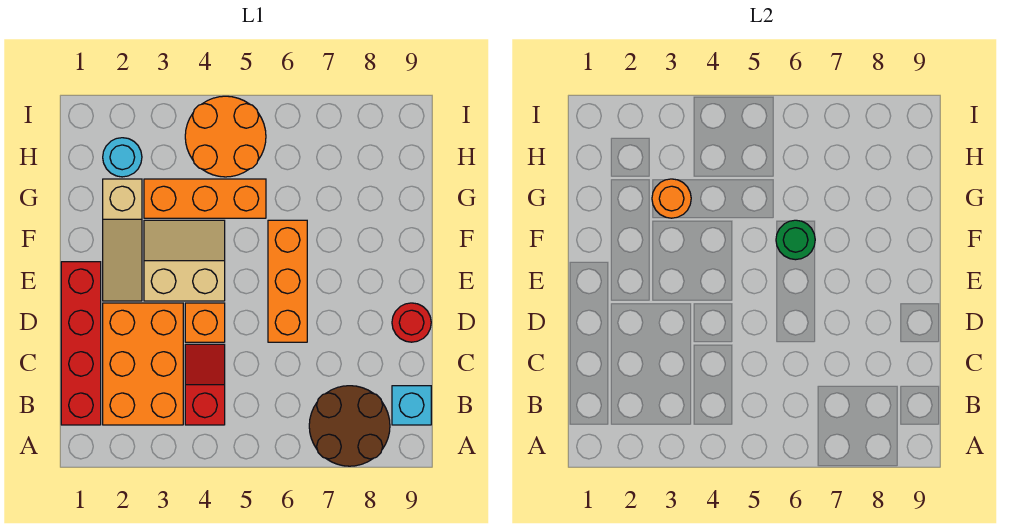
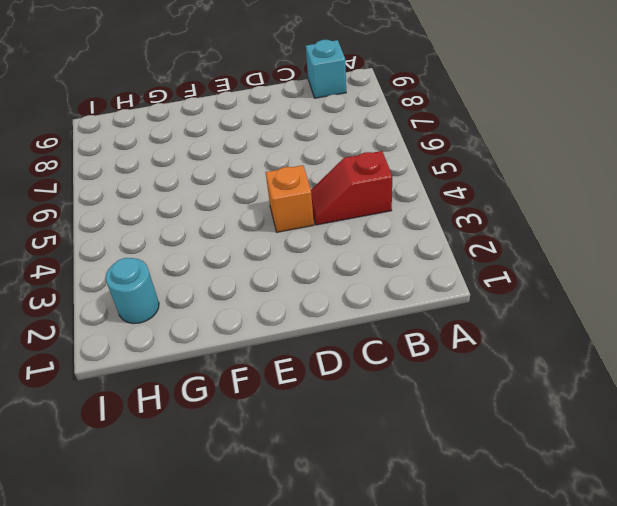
none -> brown round brick A7:B8 level 1
none -> red brick B1:E1 level 1
none -> orange brick B2:D3 level 1

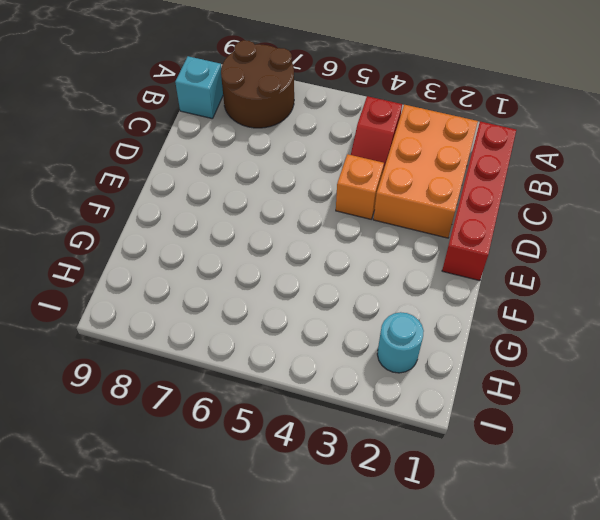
none -> orange brick D6:F6 level 1
none -> red round brick D9 level 1
none -> tan slope E2:G2 level 1 top G

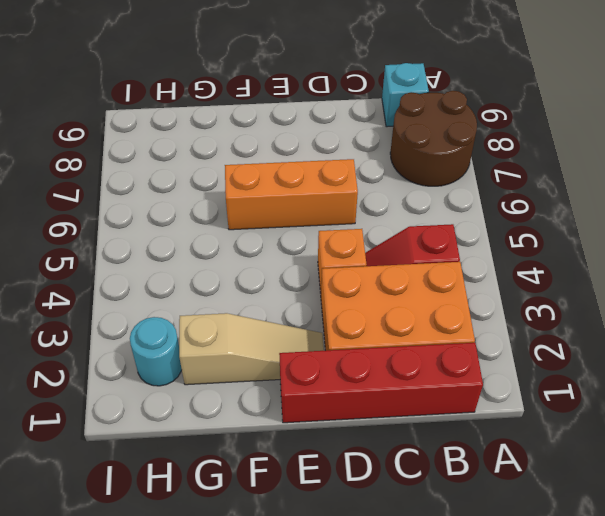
none -> red round brick D9 level 1
none -> tan slope E3:F4 level 1 top E
none -> orange brick G3:G5 level 1

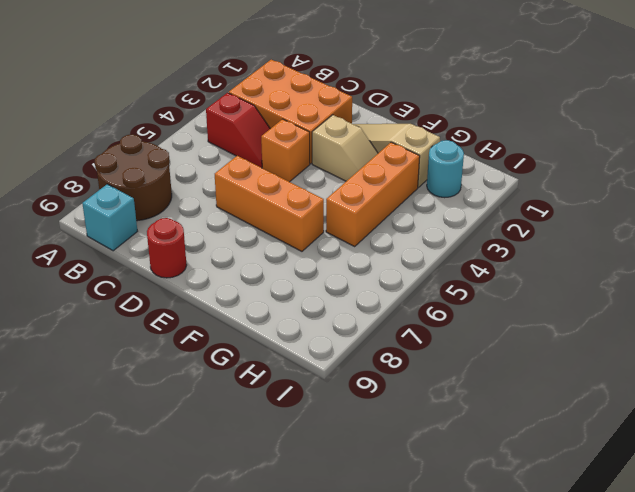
tan slope E3:F3 level 1 top E -> tan slope E3:F4 level 1 top E
none -> red brick B1:E1 level 1
none -> orange round brick H4:I5 level 1
none -> green round brick F6 level 2

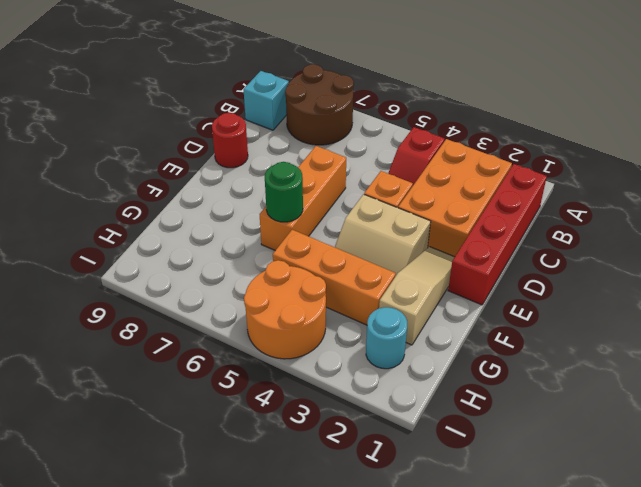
none -> orange round brick G3 level 2

